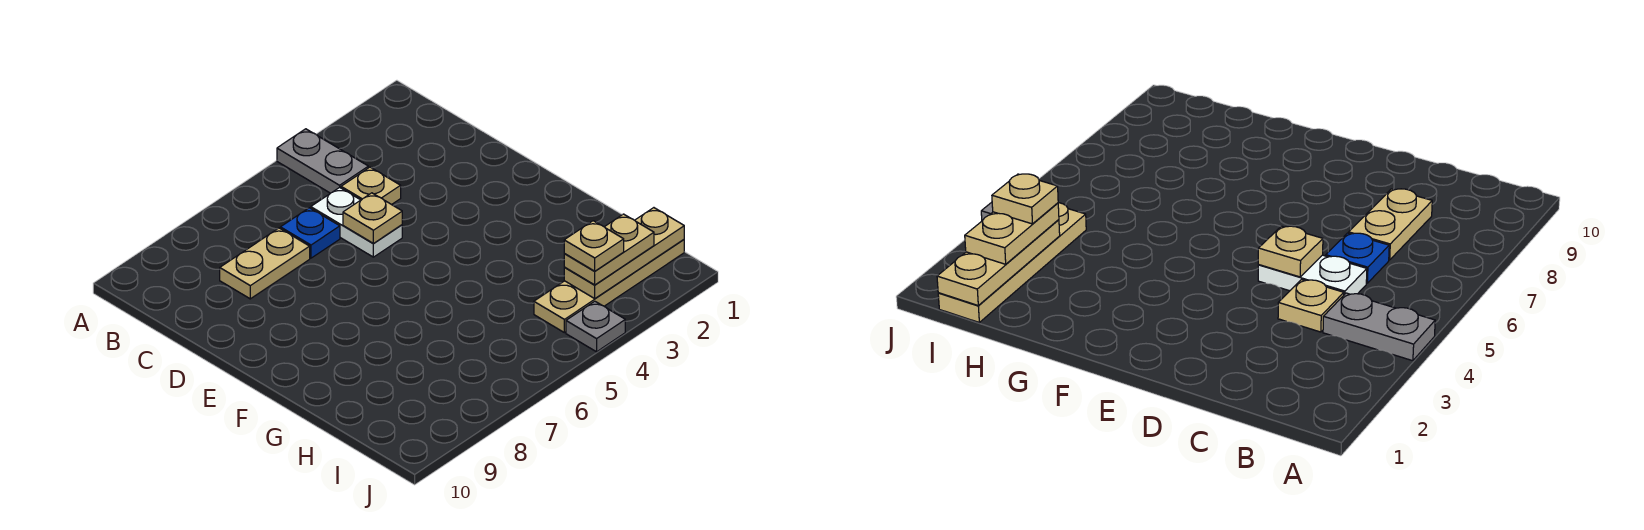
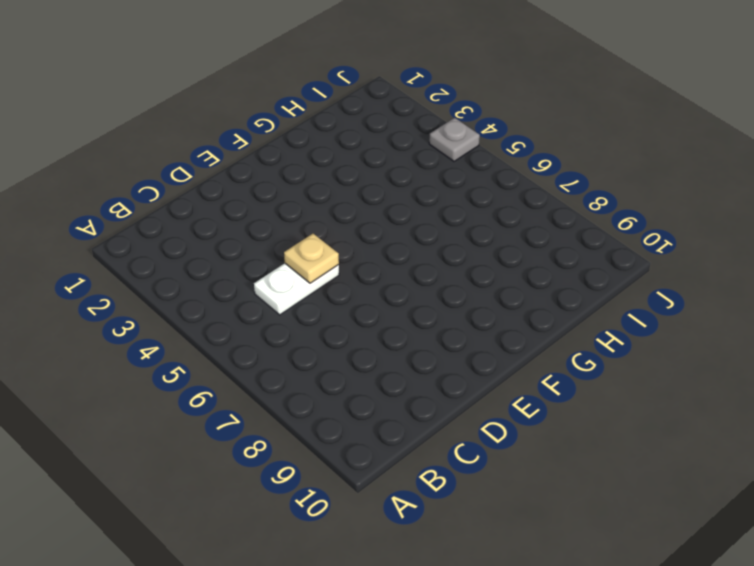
none -> grey plate A4:B4 level 1
none -> tan plate C4 level 1

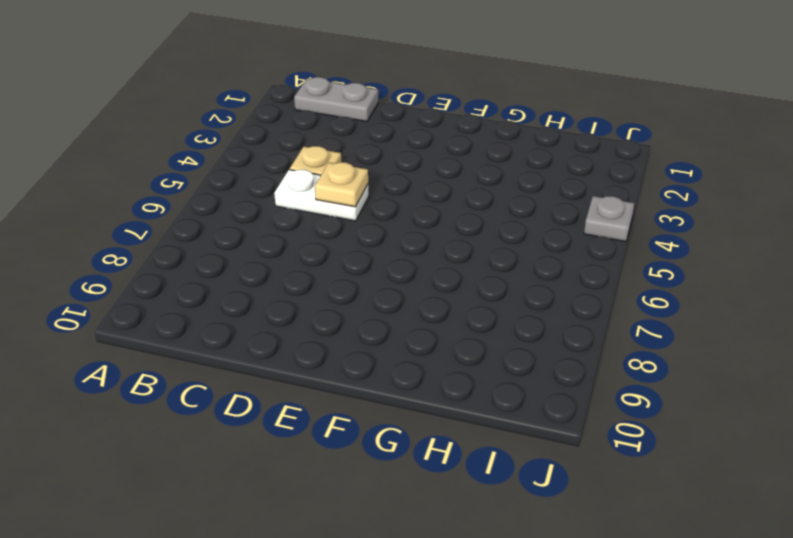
grey plate B1:C1 level 1 -> grey plate A4:B4 level 1
none -> blue plate C6 level 1
none -> tan plate C7:C8 level 1

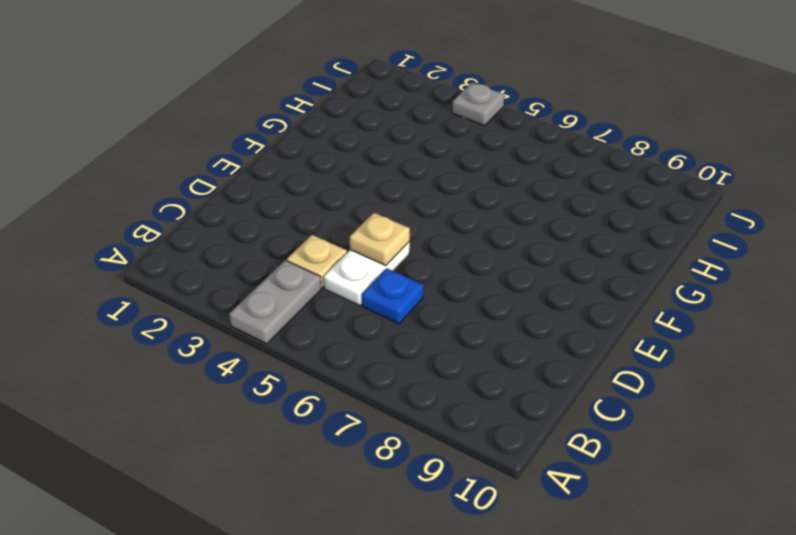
none -> tan plate C7:C8 level 1
none -> tan plate I1:I4 level 1

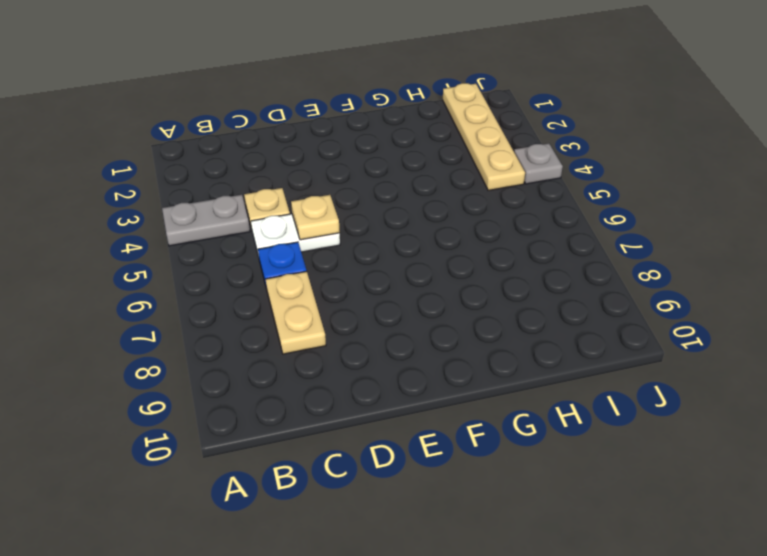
none -> tan plate I1:I3 level 2
none -> tan plate I2:I3 level 3

